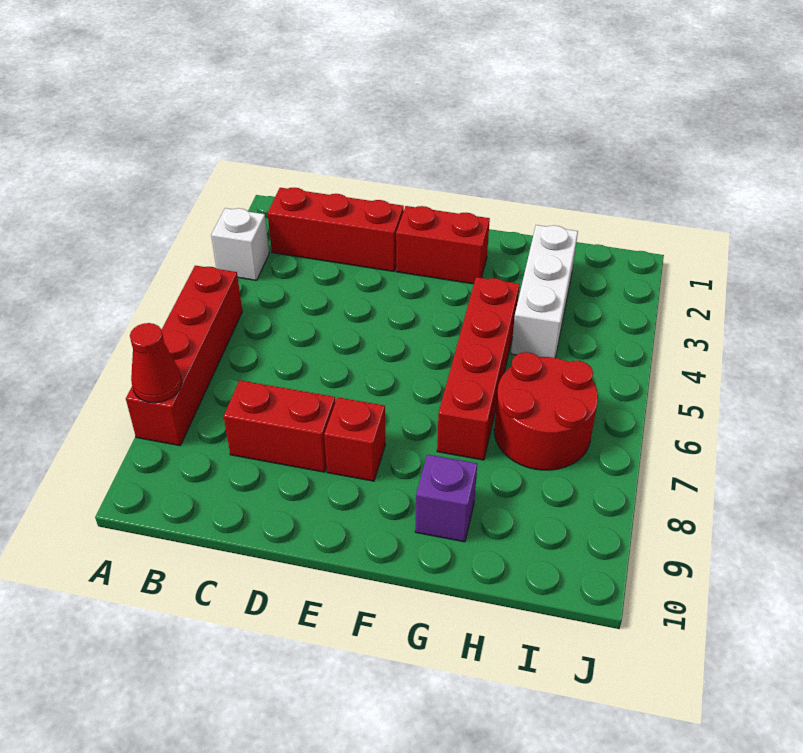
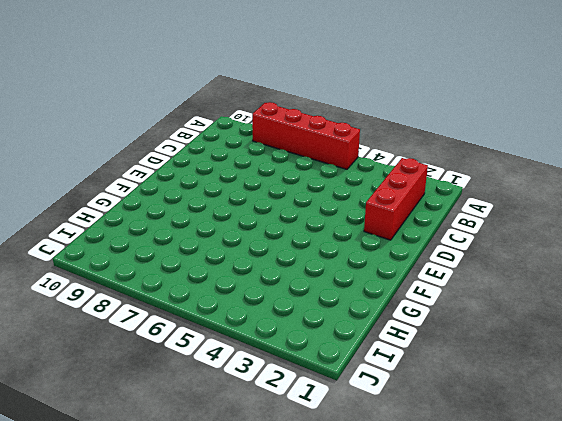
none -> white brick A3 level 1
none -> red brick C8:D8 level 1

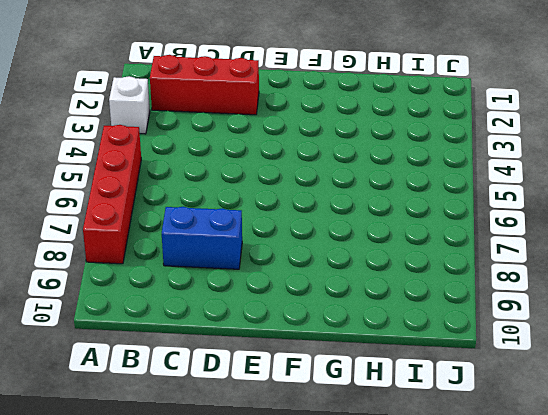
blue brick C8:D8 level 1 -> red brick C8:D8 level 1
none -> red brick E2:F2 level 1
none -> red brick E8 level 1

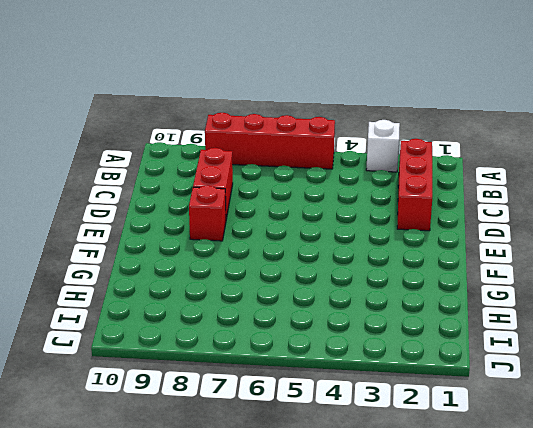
none -> red brick E2:F2 level 1
none -> red brick G4:G7 level 1

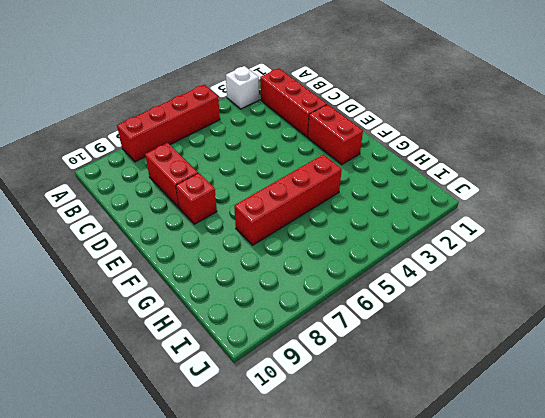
none -> purple brick G9 level 1
none -> white brick H2:H4 level 1

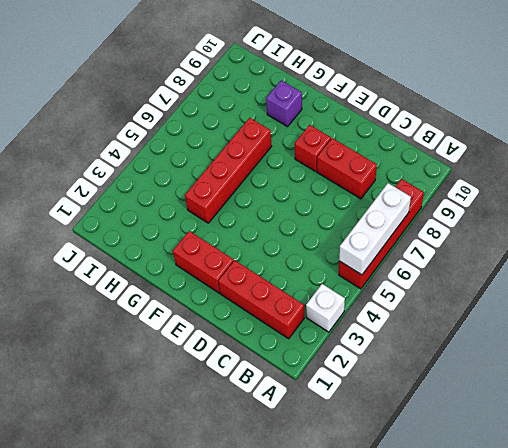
white brick A5:A7 level 2 -> white brick H2:H4 level 1
none -> red round brick H6:I7 level 1
none -> red cone A8 level 2

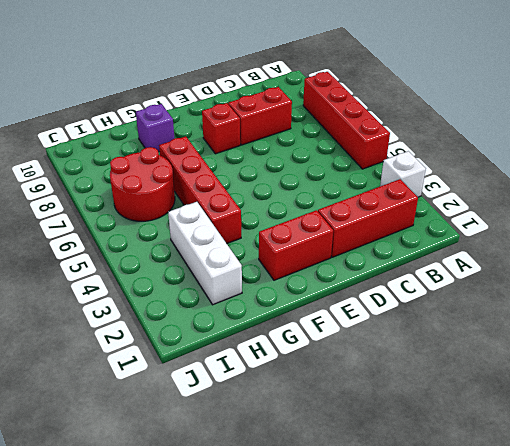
none -> red cone A8 level 2

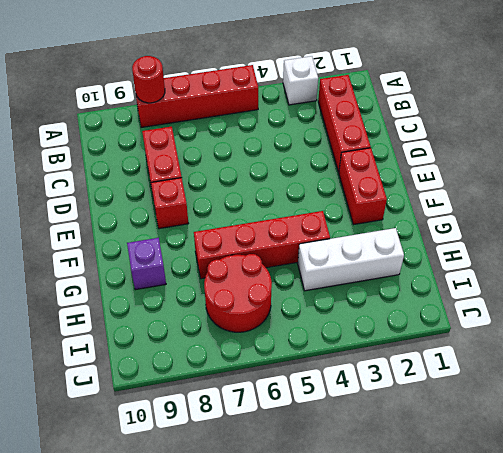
red round brick A8 level 2 -> red cone A8 level 2

